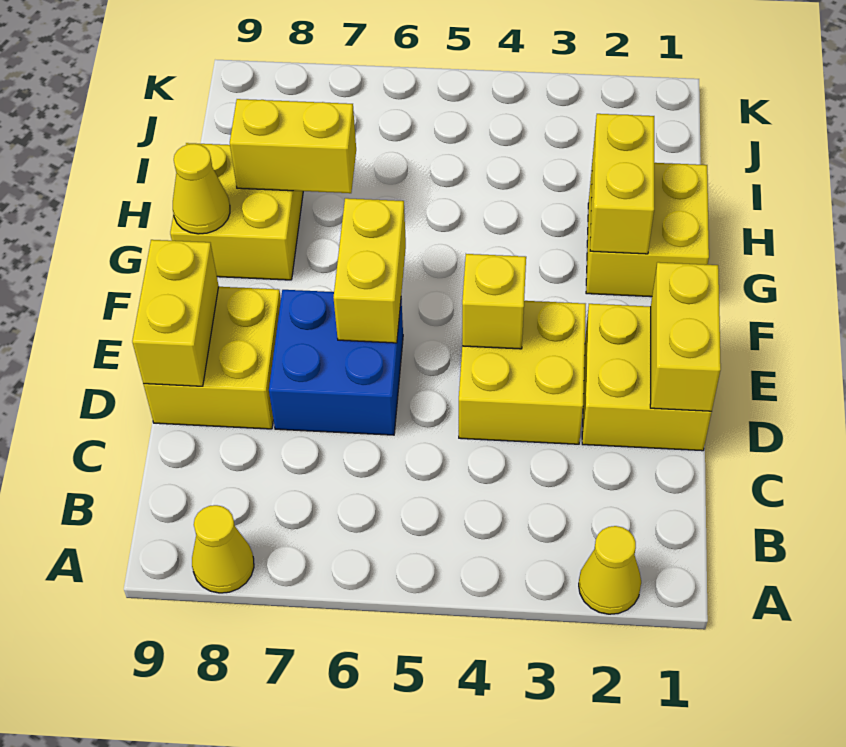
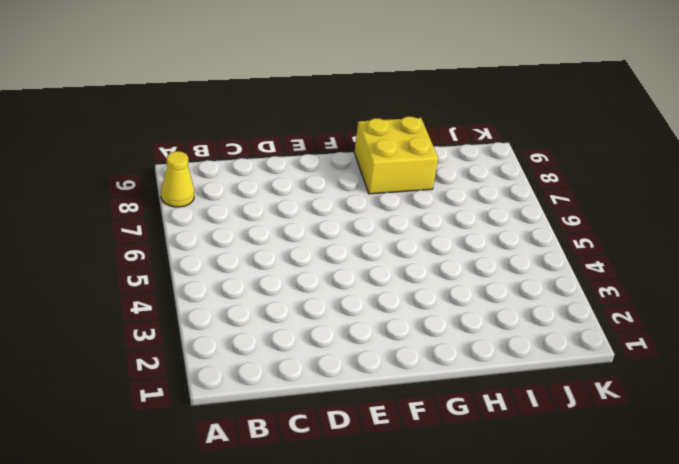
none -> yellow cone A2 level 1
none -> yellow brick D1:E2 level 1
none -> yellow brick D3:E4 level 1

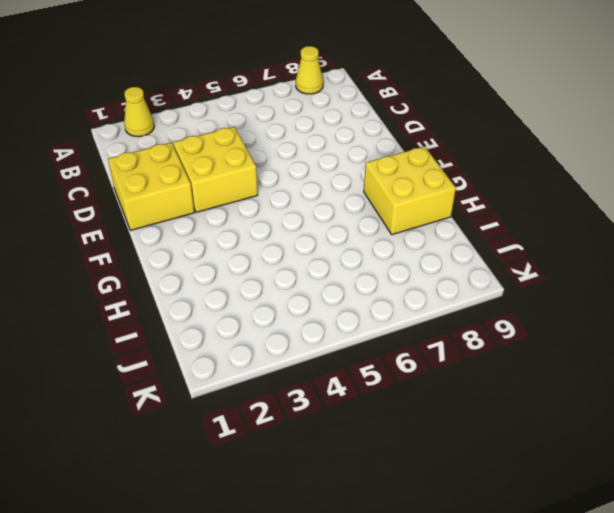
none -> blue brick D6:E7 level 1
none -> yellow brick D8:E9 level 1
none -> yellow brick G1:H2 level 1

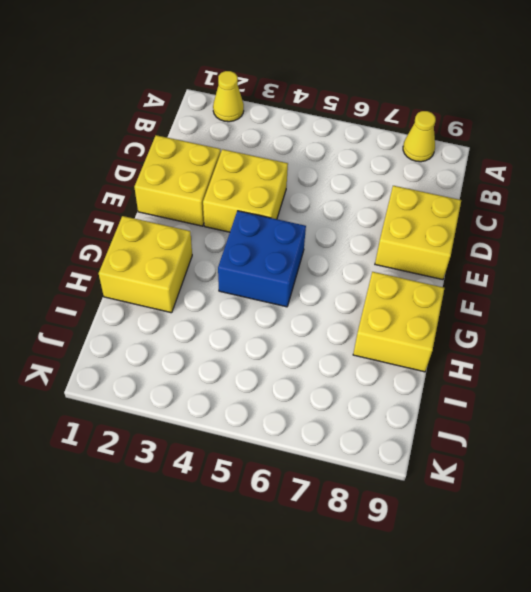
blue brick F4:G5 level 1 -> blue brick D6:E7 level 1
none -> yellow brick D1:E1 level 2
none -> yellow brick D9:E9 level 2
none -> yellow brick E4 level 2

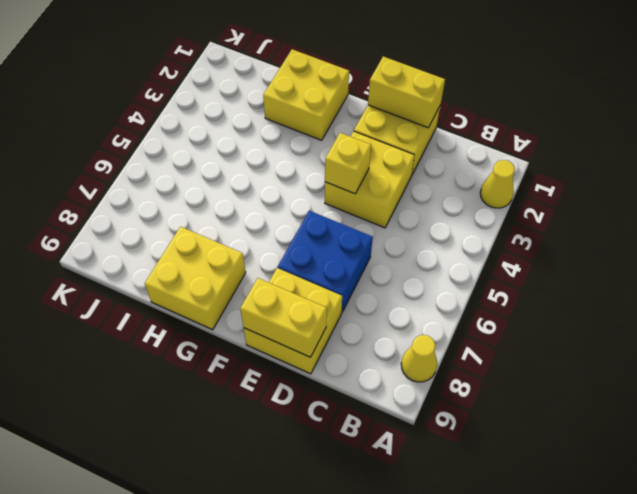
none -> yellow brick E6:F6 level 2
none -> yellow brick G2:H2 level 2
none -> yellow cone G9 level 2

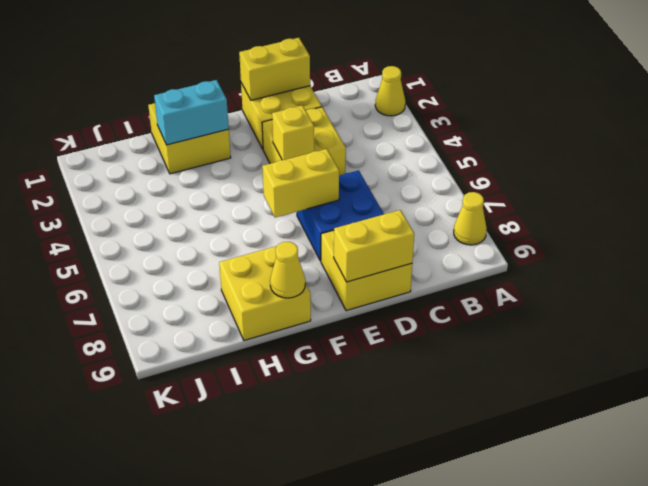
cyan brick G2:H2 level 2 -> yellow brick G2:H2 level 2
none -> yellow brick H7:H8 level 2

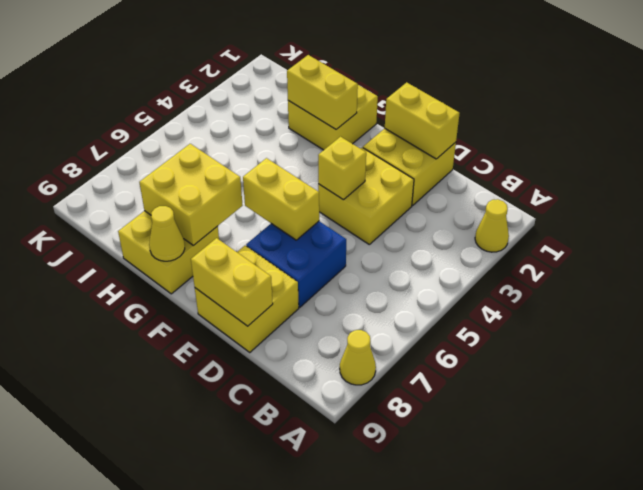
yellow brick G7:H8 level 2 -> yellow brick H7:H8 level 2

